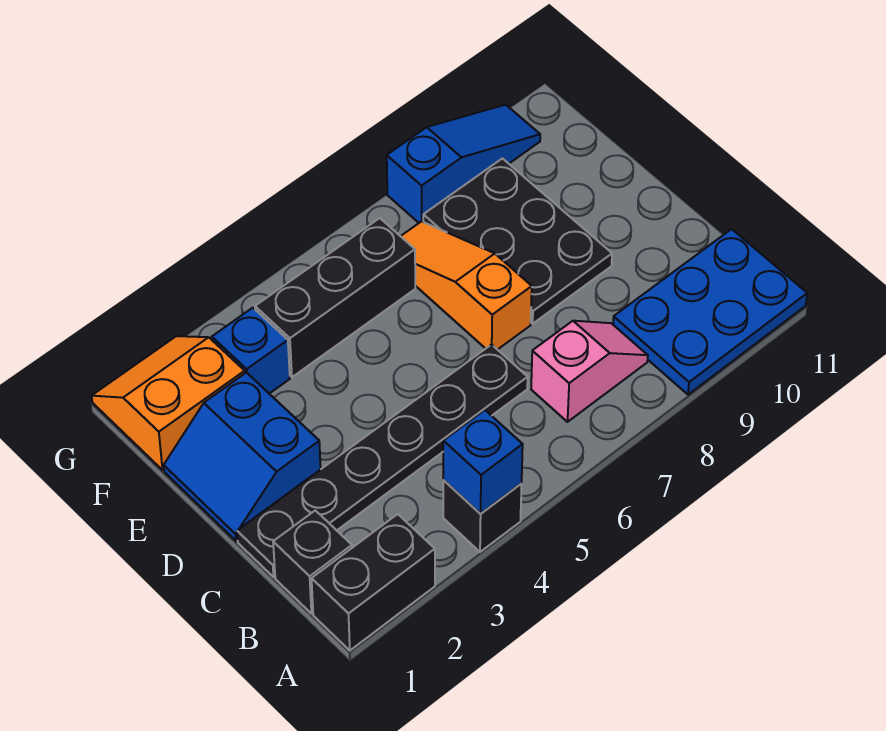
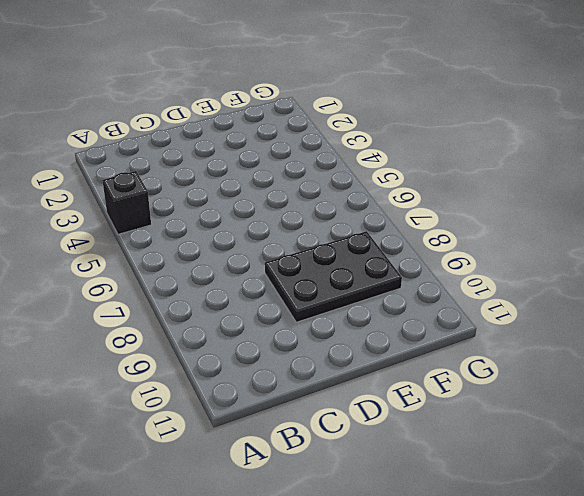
none -> black brick A1:A2 level 1
none -> blue plate A9:B11 level 1
none -> black brick B1 level 1

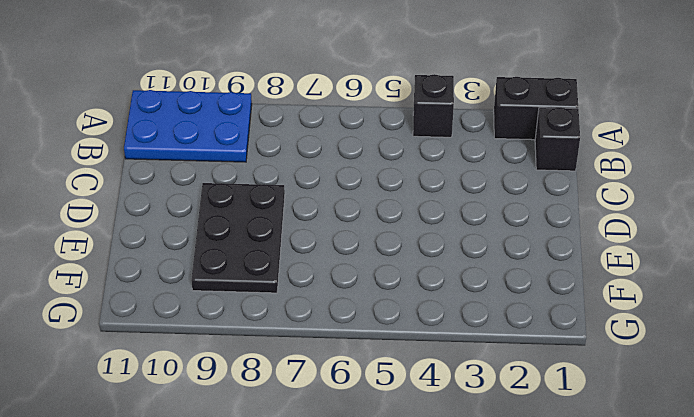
none -> pink slope B7:B8 level 1 top 7
none -> black plate C1:C6 level 1
none -> blue slope D1:E2 level 1 top 2

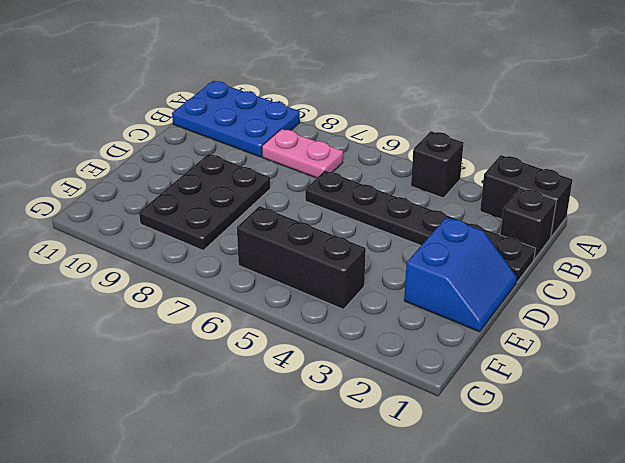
pink plate B7:B8 level 1 -> pink slope B7:B8 level 1 top 7
none -> orange slope D7:F7 level 1 top D
none -> orange slope F1:G2 level 1 top F
none -> blue brick F3 level 1

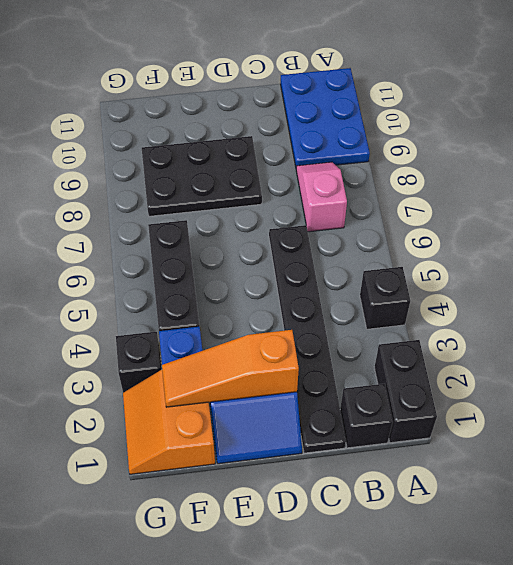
orange slope D2:F2 level 2 top D -> orange slope D7:F7 level 1 top D
black brick G3 level 1 -> none
none -> blue slope G8:G10 level 1 top 8
none -> blue brick A4 level 2

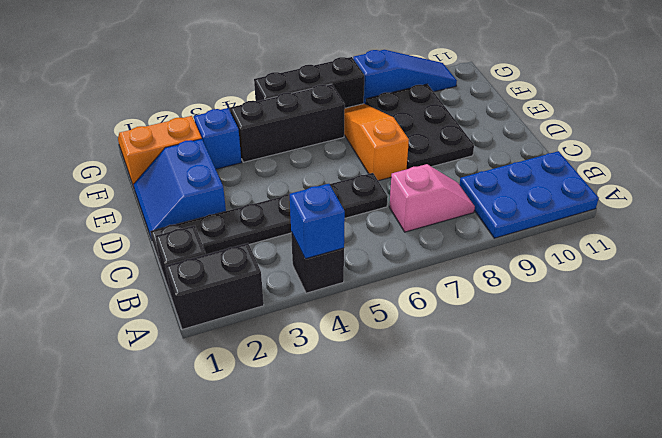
black brick G5:G7 level 1 -> none

